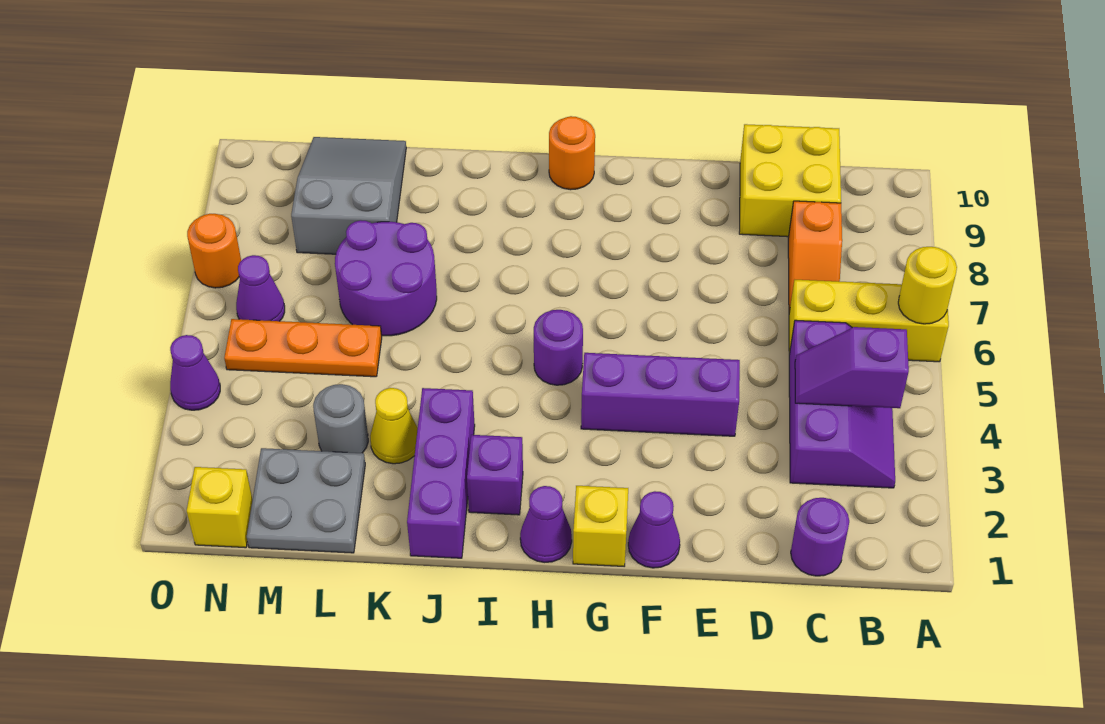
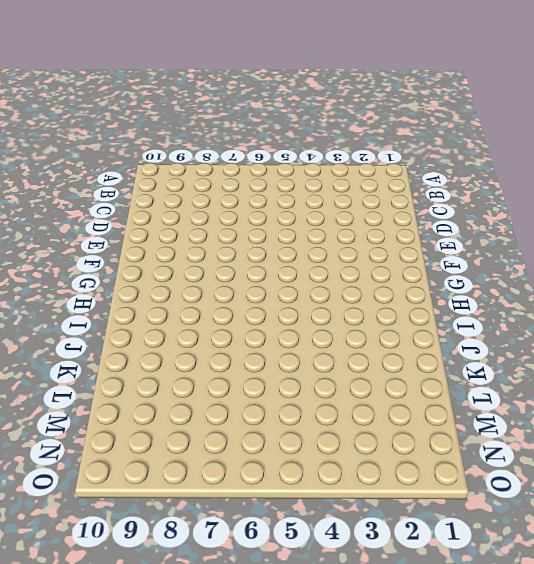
none -> yellow brick A6:C6 level 1
none -> purple slope B3:C5 level 1 top C
none -> purple round brick C1 level 1

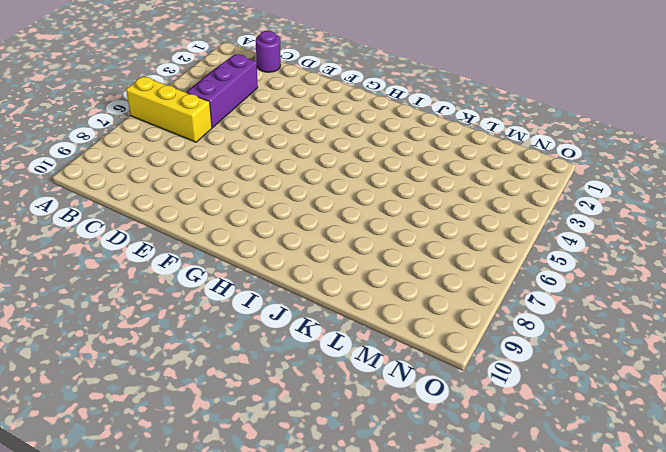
none -> orange slope C7:C8 level 1 top 8
none -> yellow brick C9:D10 level 1
none -> purple brick E4:G4 level 1

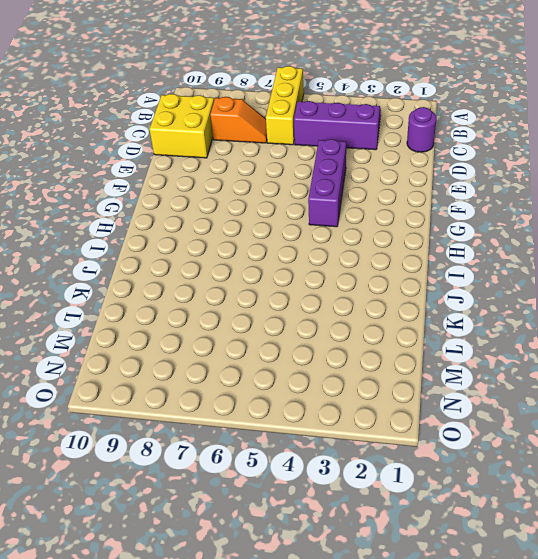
none -> purple cone F1 level 1
none -> yellow brick G1 level 1
none -> purple cone H1 level 1

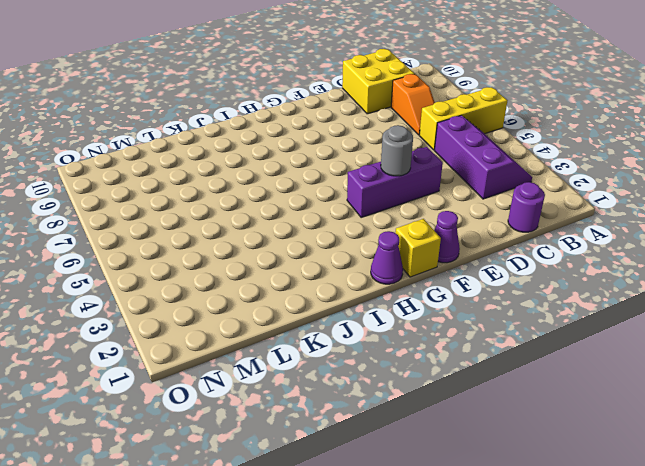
grey round brick F4 level 2 -> grey round brick L3 level 1
none -> purple round brick H5 level 1
none -> orange round brick H10 level 1
none -> purple brick I2 level 1

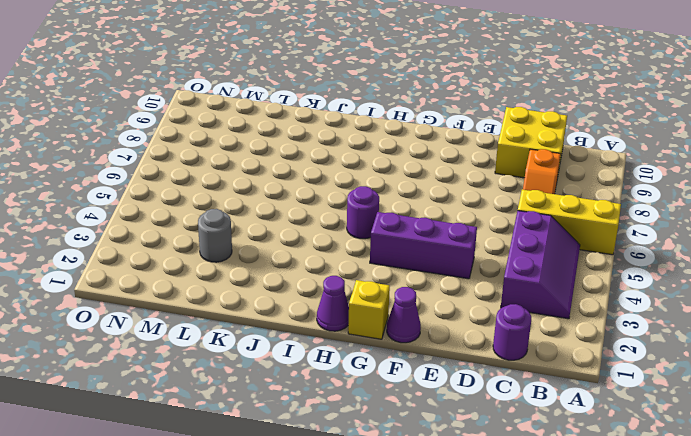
none -> orange round brick H10 level 1
none -> purple brick I2 level 1
none -> purple brick J1:J3 level 1

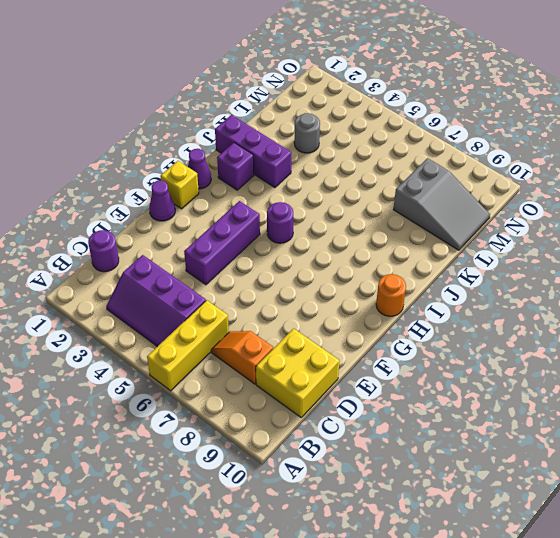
none -> yellow cone K3 level 1
none -> purple round brick K6:L7 level 1
none -> grey plate L1:M2 level 1

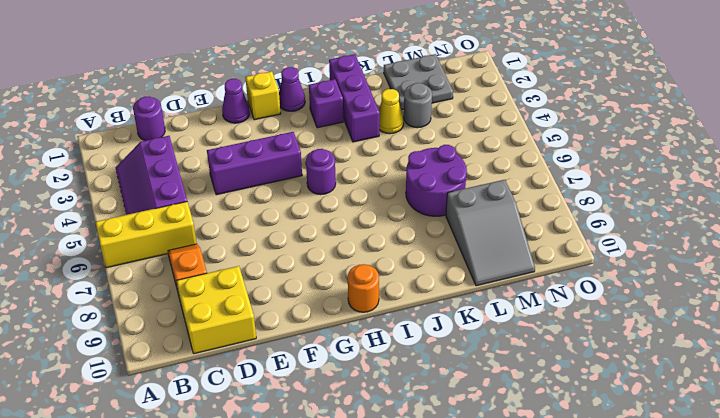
none -> orange plate L5:N5 level 1
none -> yellow brick N1 level 1
none -> purple cone N6 level 1

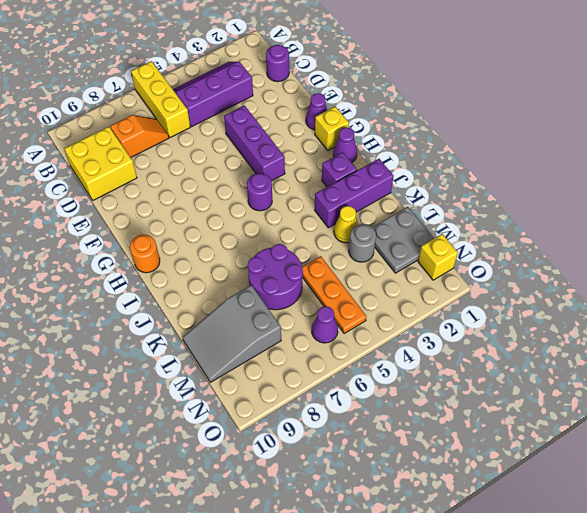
none -> purple cone O4 level 1
none -> orange round brick O7 level 1
none -> yellow round brick A6 level 2

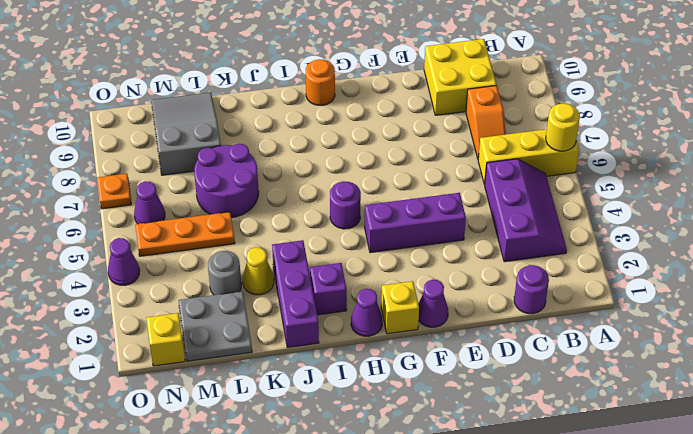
orange plate O7 level 1 -> orange round brick O7 level 1
none -> purple slope B4:C4 level 2 top B

